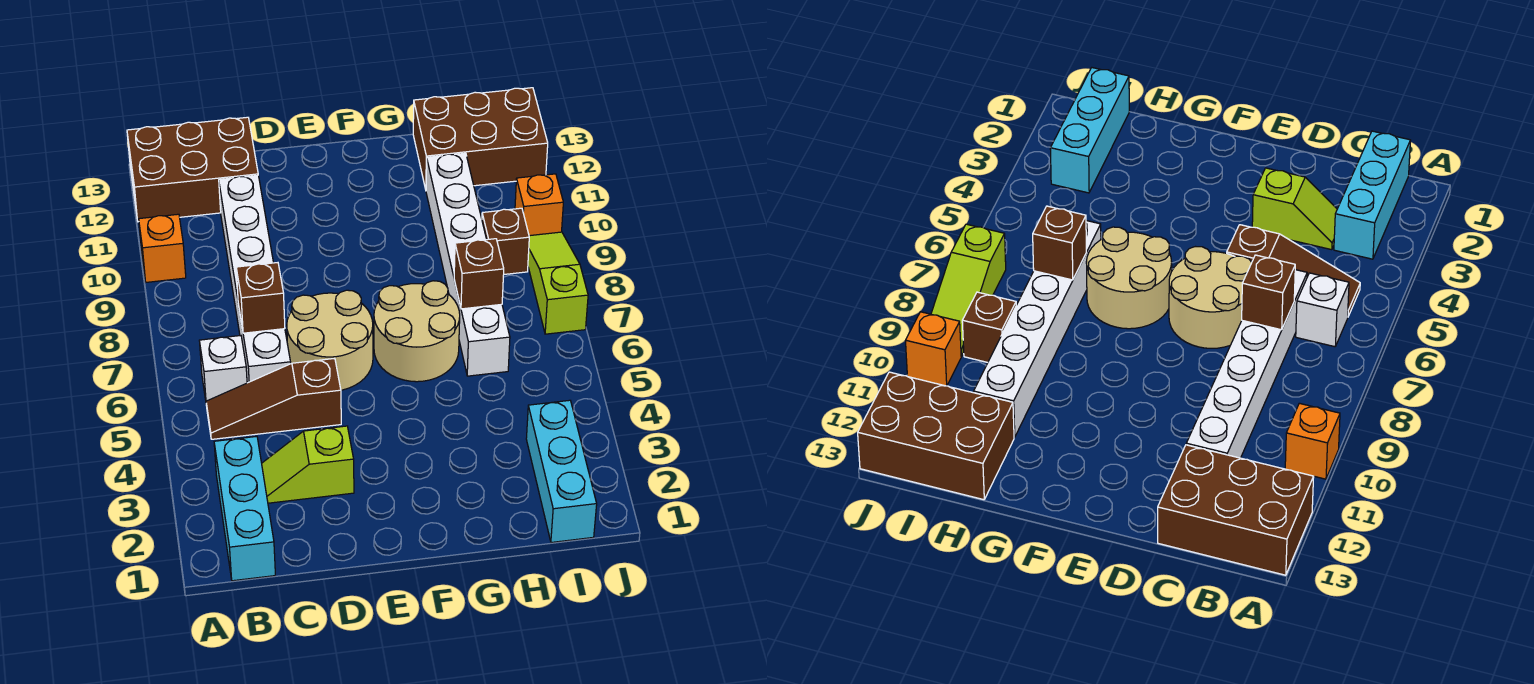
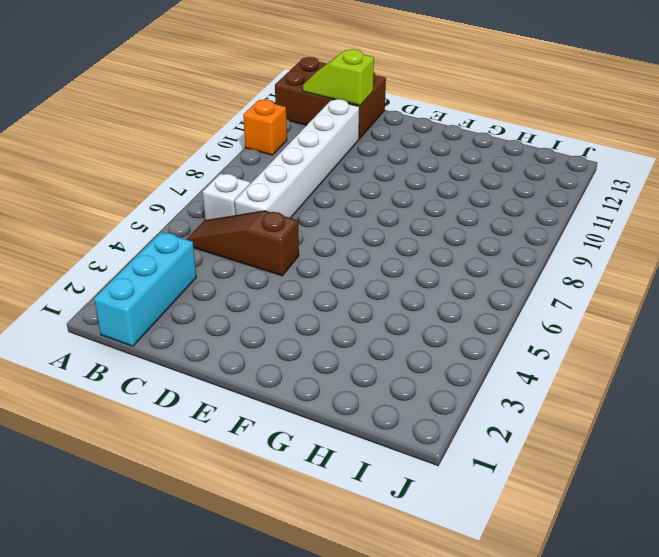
lime slope B12:C12 level 2 top C -> lime slope C3:D3 level 1 top D
none -> tan round brick D6:E7 level 1
none -> tan round brick F6:G7 level 1
none -> white brick H6:H11 level 1

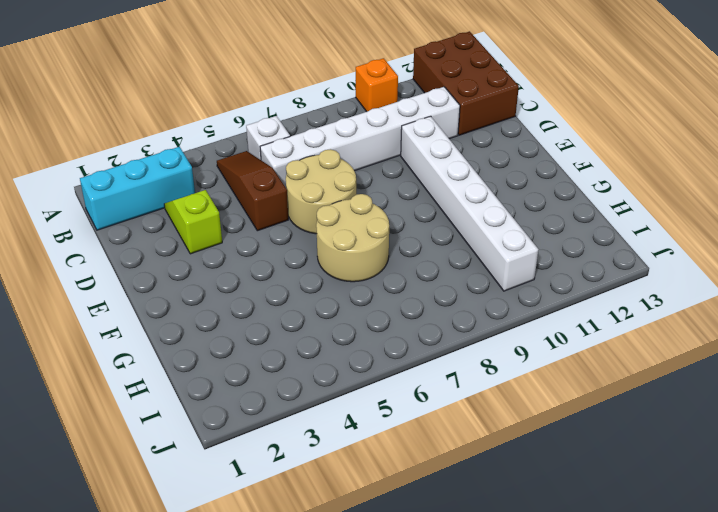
white brick D10:I10 level 1 -> white brick H6:H11 level 1
none -> brown brick H12:J13 level 1
none -> cyan brick I1:I3 level 1
none -> brown brick I9 level 1

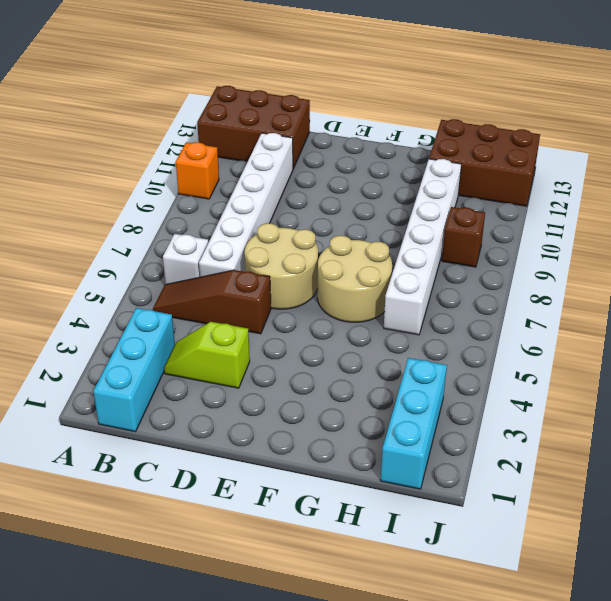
none -> lime slope J7:J9 level 1 top 7
none -> orange brick J10 level 1
none -> brown brick C7 level 2

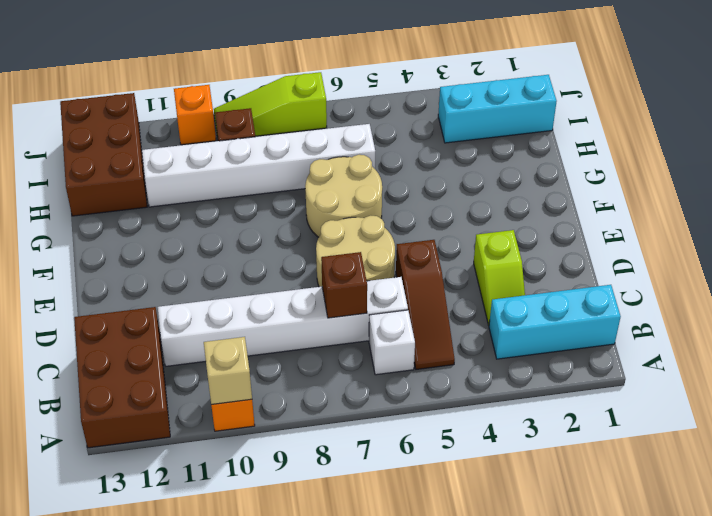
tan brick A10 level 2 -> none
none -> brown brick H7 level 2

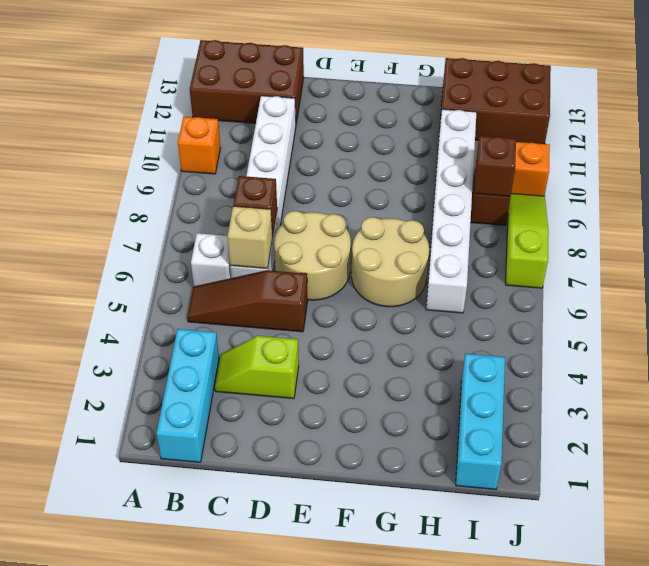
tan brick C6 level 2 -> none
brown brick I9 level 2 -> brown brick H7 level 2

